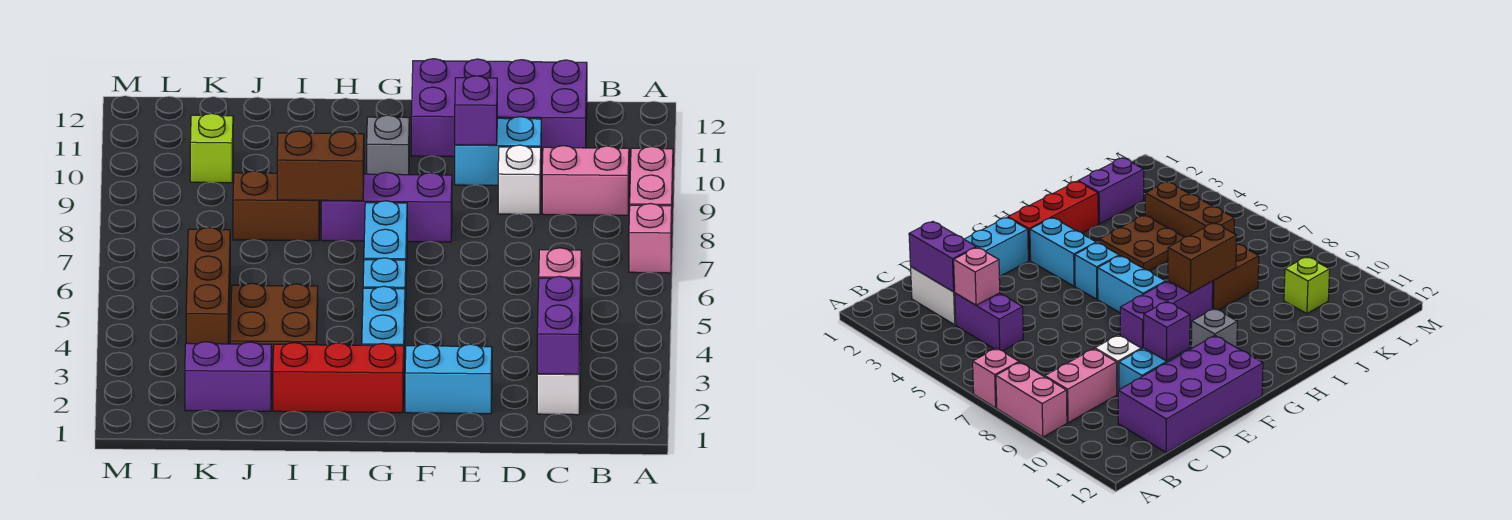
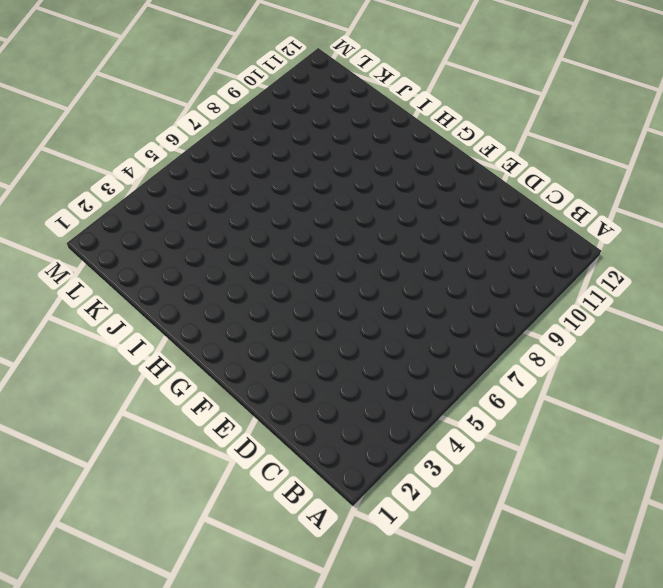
none -> pink brick A7 level 1
none -> pink brick A8:A9 level 1
none -> pink brick B9:C9 level 1

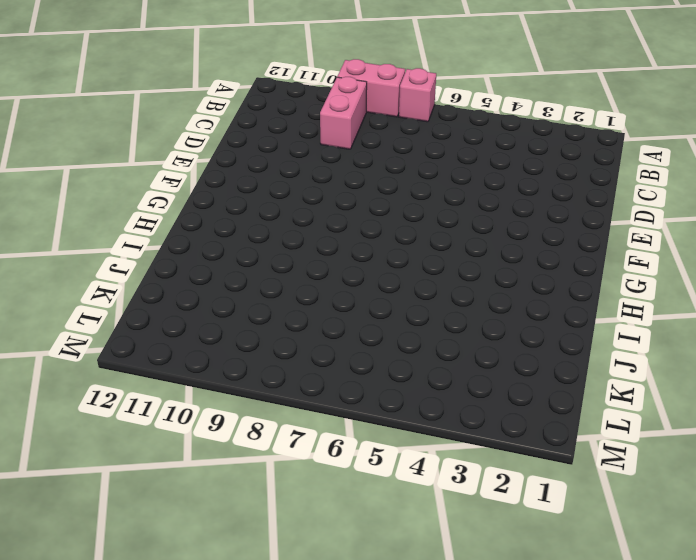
none -> white brick C2:C3 level 1
none -> purple brick C4:C5 level 1
none -> purple brick C11:F12 level 1

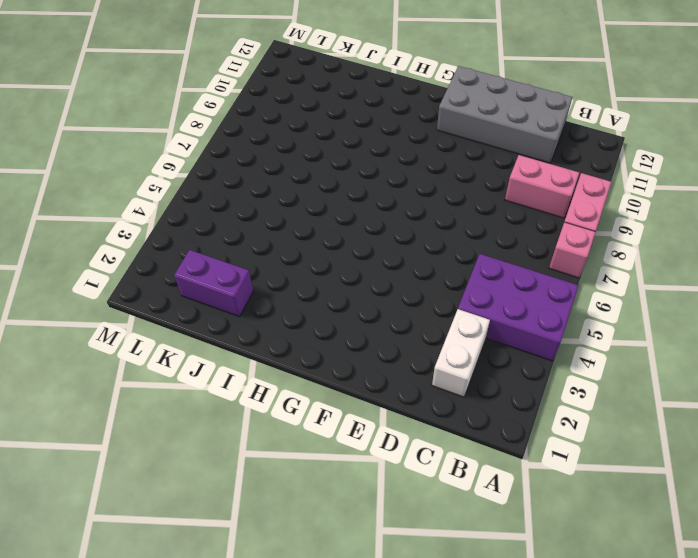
purple brick A4:C5 level 1 -> purple brick C4:C5 level 1
grey brick C11:F12 level 1 -> purple brick C11:F12 level 1
none -> white brick D9 level 1
none -> cyan brick D10:E10 level 1
none -> cyan brick E2:F2 level 1

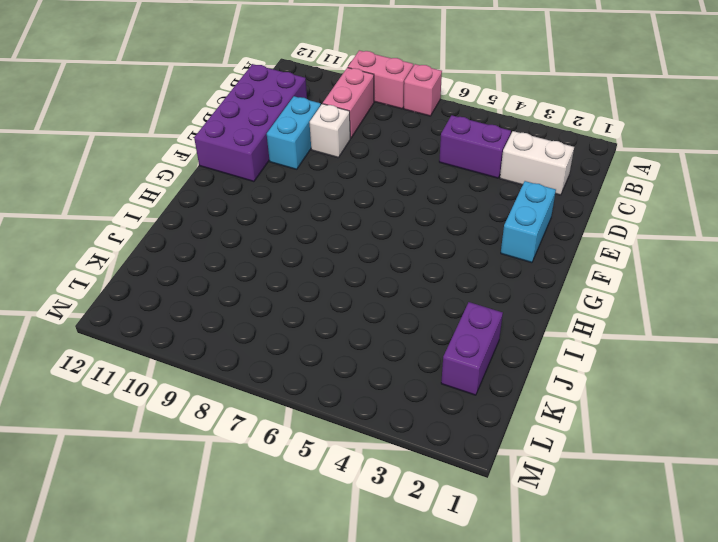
none -> purple brick F8:H8 level 1
none -> red brick G2:I2 level 1
none -> cyan brick G3:G4 level 1

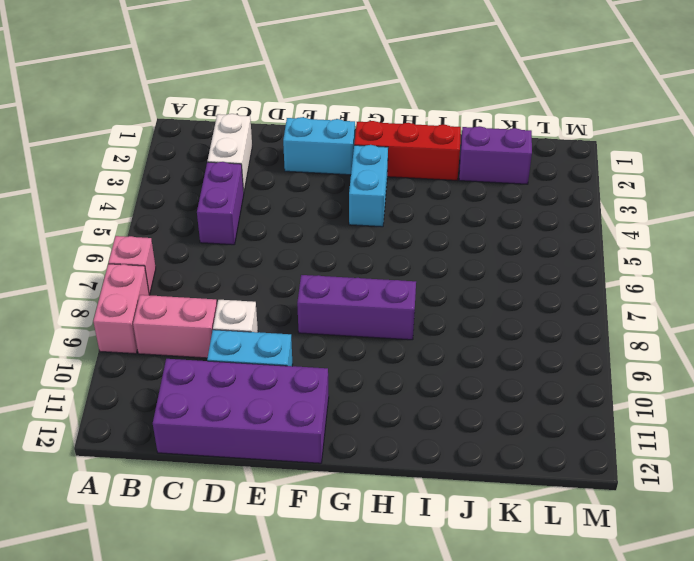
none -> cyan brick G5 level 1
none -> cyan brick G6:G7 level 1
none -> grey brick G10 level 1

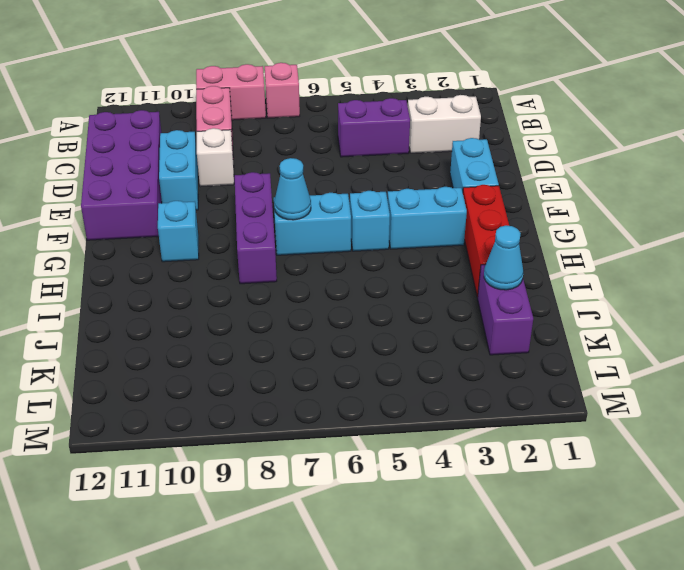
cyan cone G7 level 2 -> none
cyan brick G10 level 1 -> grey brick G10 level 1
cyan cone J2 level 2 -> none
none -> brown plate I4:J5 level 1
none -> brown brick I8:J8 level 1
none -> brown brick K4:K6 level 1

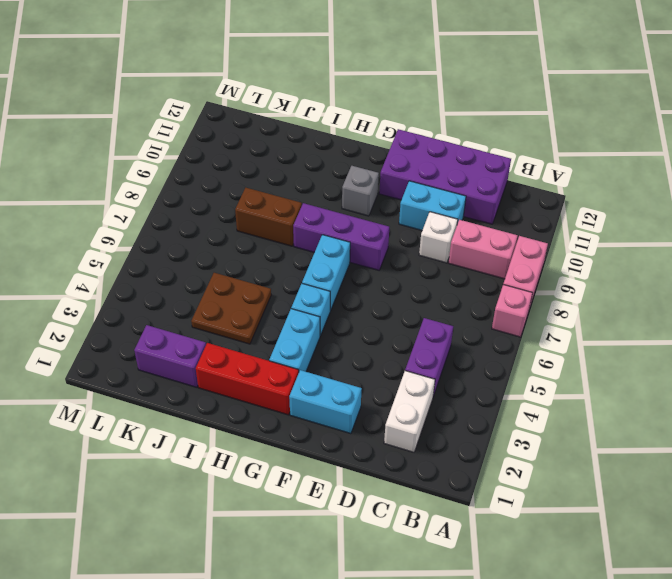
none -> brown brick K4:K6 level 1
none -> lime brick K10 level 1
none -> purple brick C2:C3 level 2

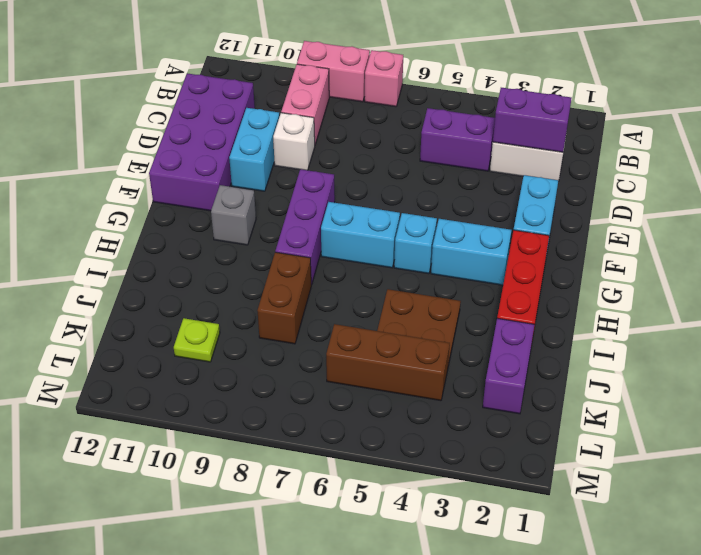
lime plate K10 level 1 -> lime brick K10 level 1
none -> pink brick C4 level 2
none -> purple brick E10 level 2
none -> brown brick H8:I8 level 2

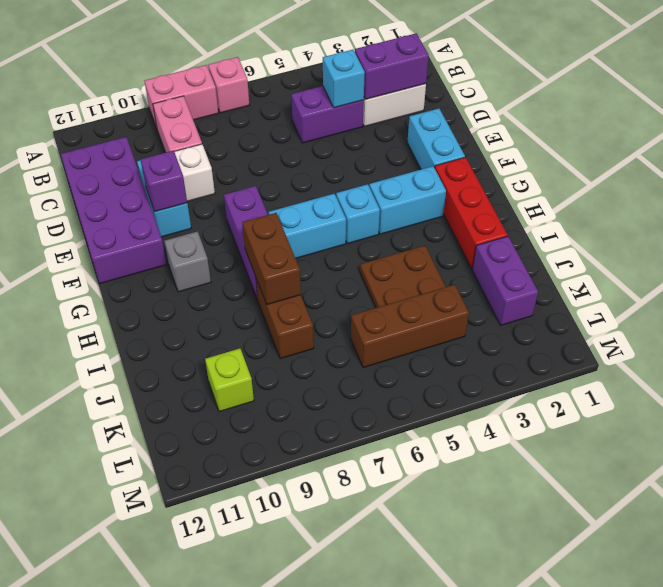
cyan brick C4 level 2 -> pink brick C4 level 2

